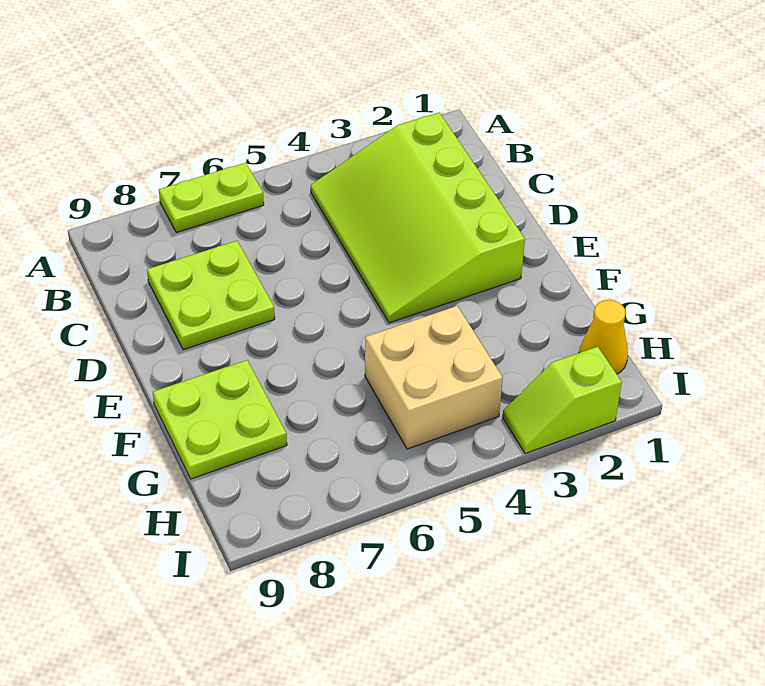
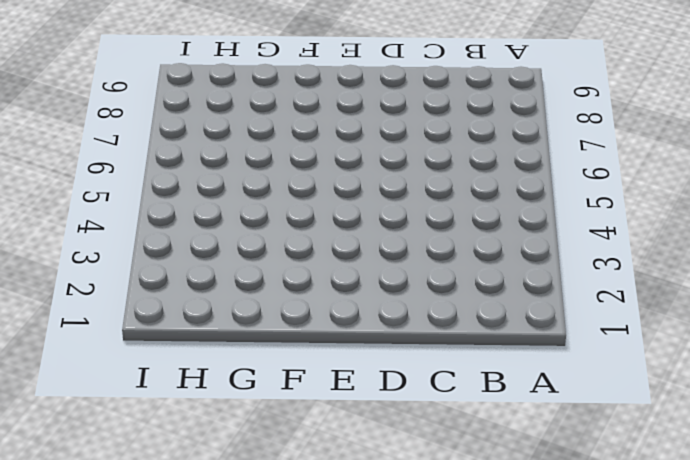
none -> lime plate A6:A7 level 1
none -> lime slope B2:E4 level 1 top 2

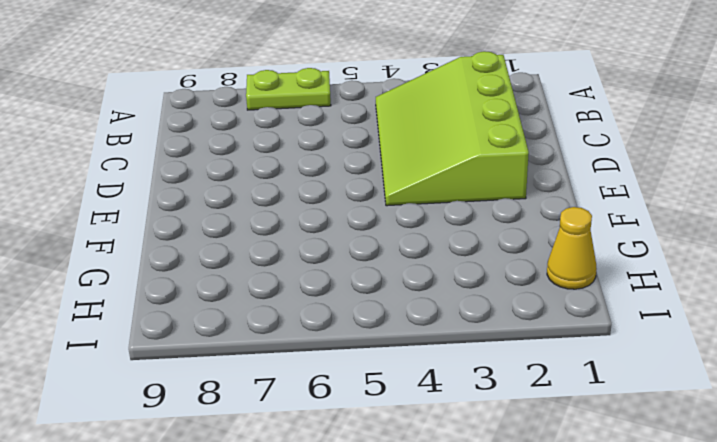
none -> lime plate C7:D8 level 1
none -> lime plate F8:G9 level 1

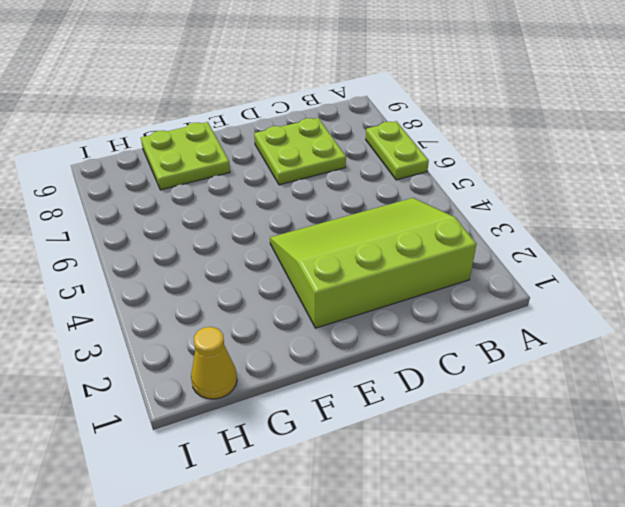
none -> tan brick G4:H5 level 1
none -> lime slope I2:I3 level 1 top 2

